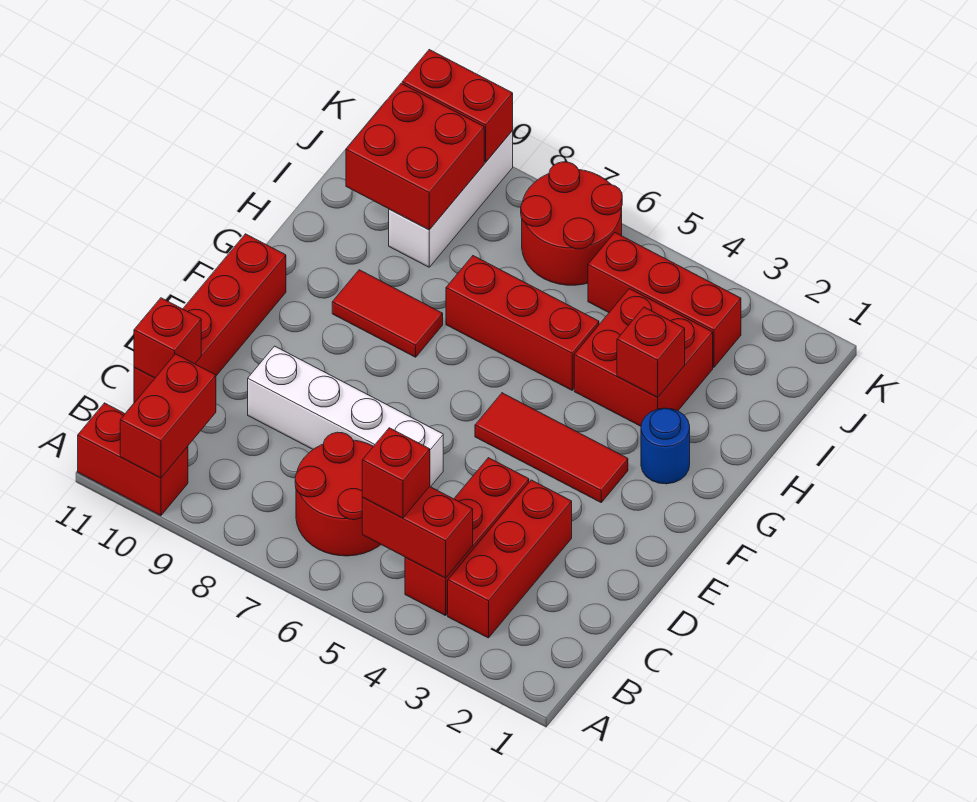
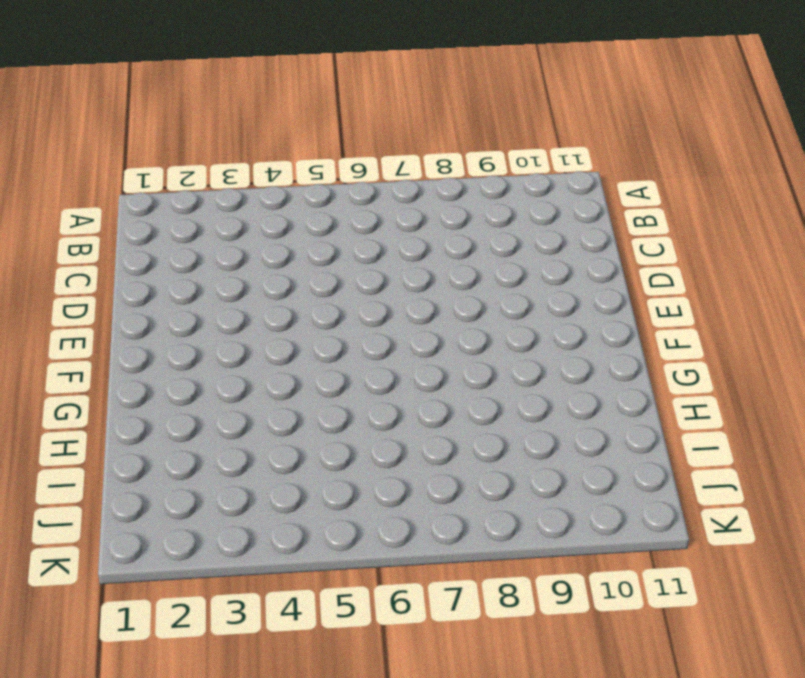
none -> red brick A10:A11 level 1
none -> red brick B3:D3 level 1
none -> red brick B4:D4 level 1

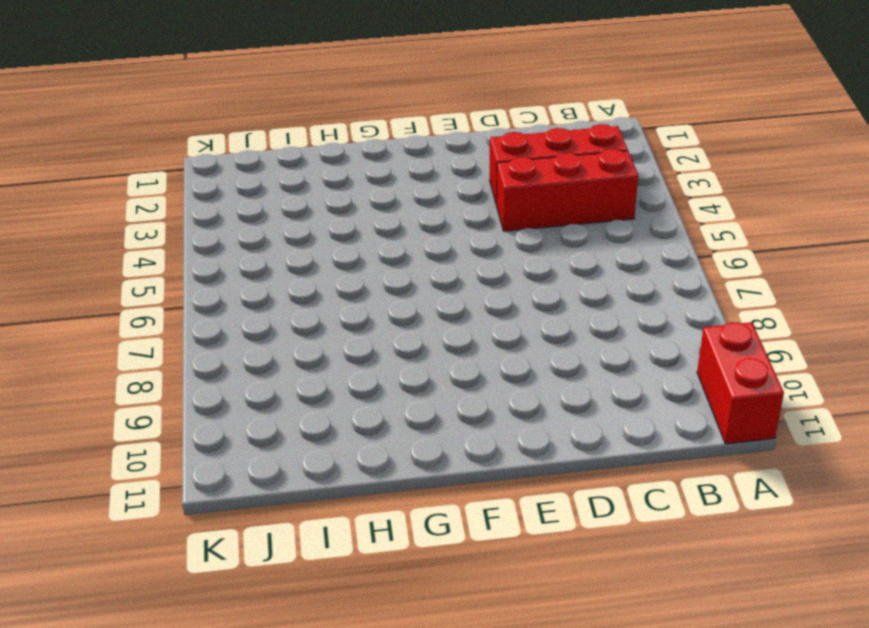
none -> red round brick B6:C7 level 1
none -> red brick C11:F11 level 1
none -> white brick D6:D9 level 1

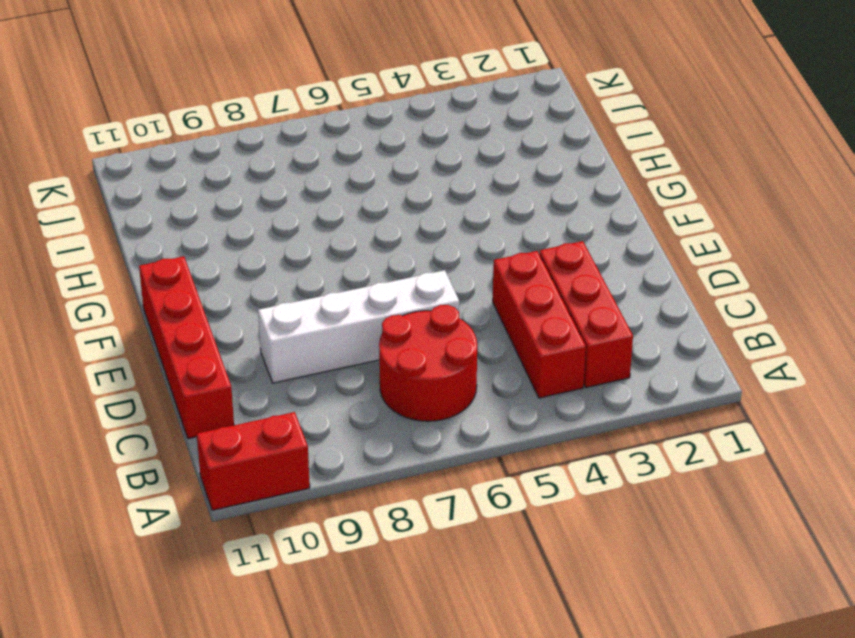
none -> red tile F3:F5 level 1
none -> blue round brick G2 level 1
none -> red tile G8:G9 level 1

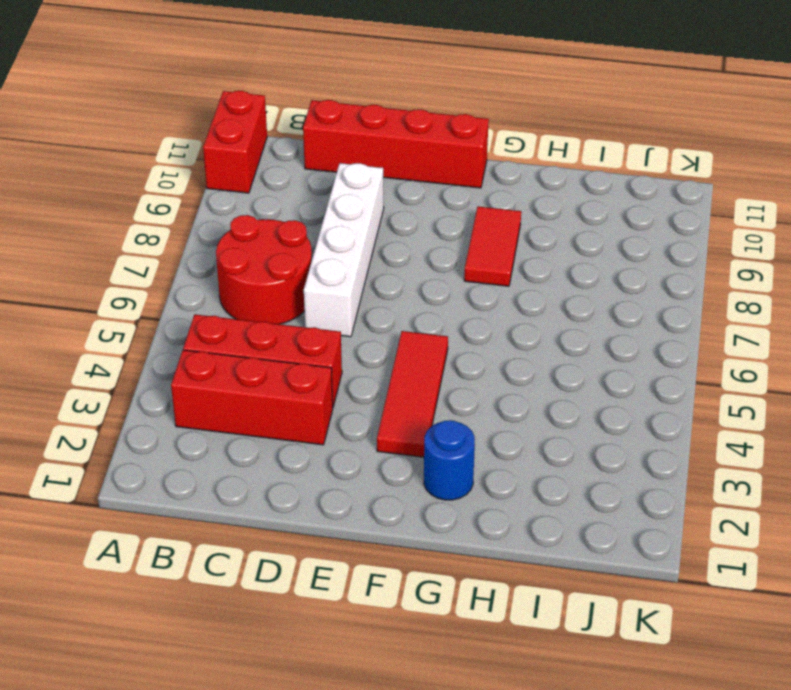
none -> red brick H3:I4 level 1
none -> red brick H5:H7 level 1
none -> white brick I9:K9 level 1

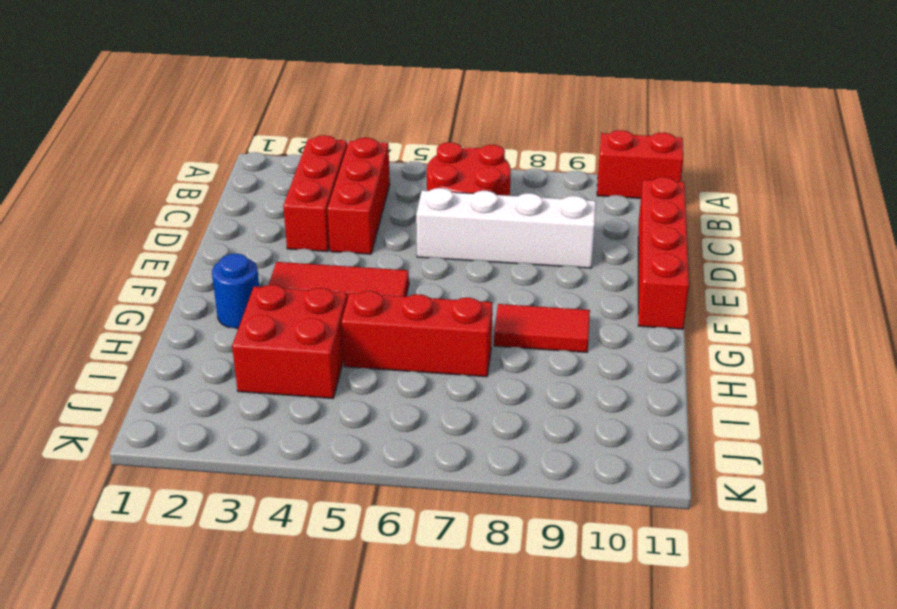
none -> white brick I9:K9 level 1
none -> red brick J3:J5 level 1
none -> red round brick J6:K7 level 1

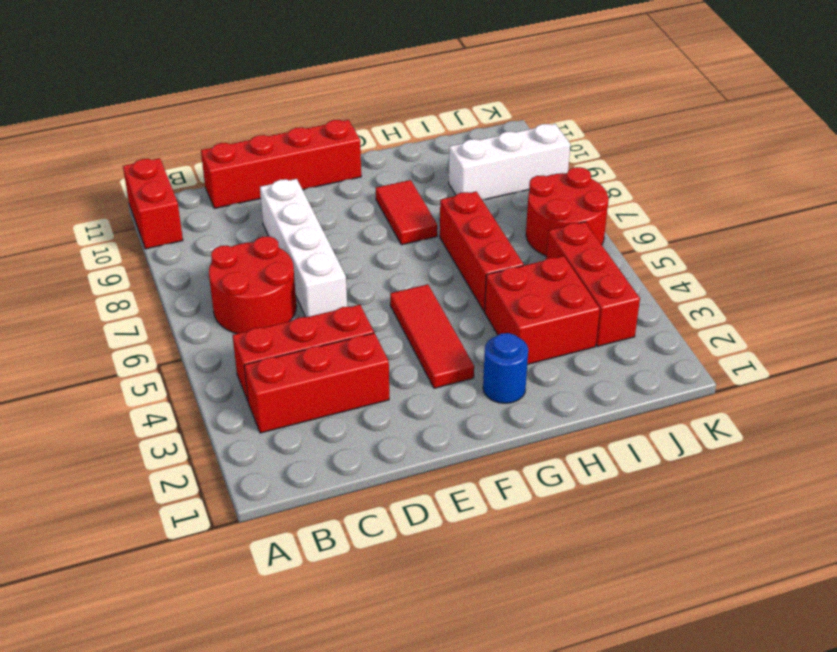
none -> red brick A10:B10 level 2
none -> red brick B4:B5 level 2
none -> red brick C11 level 2

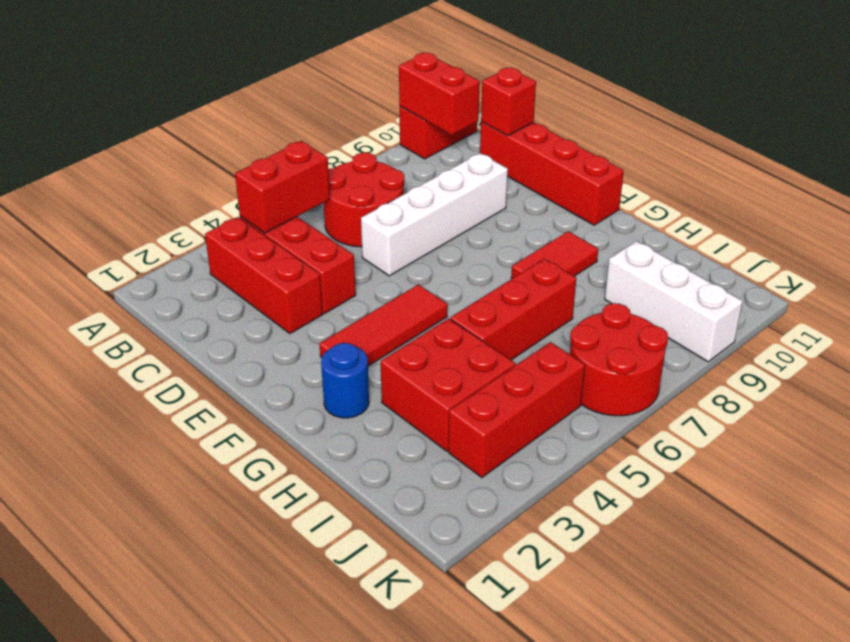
none -> red brick H3 level 2
none -> red brick I9:J10 level 2
none -> red brick K9:K10 level 2

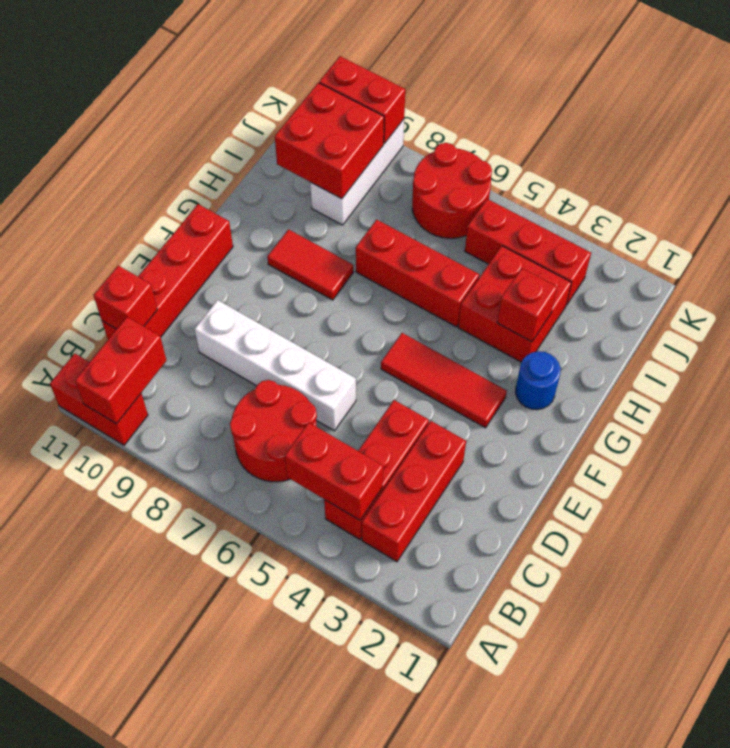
none -> red brick B5 level 3

